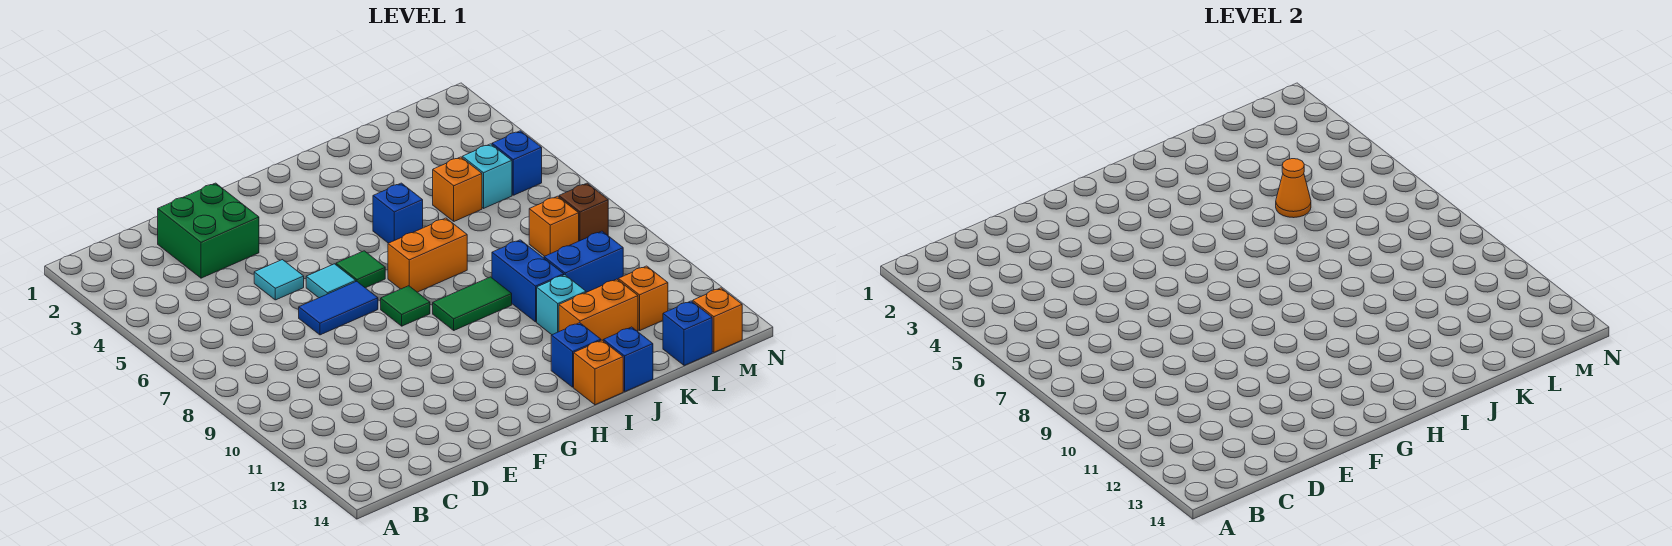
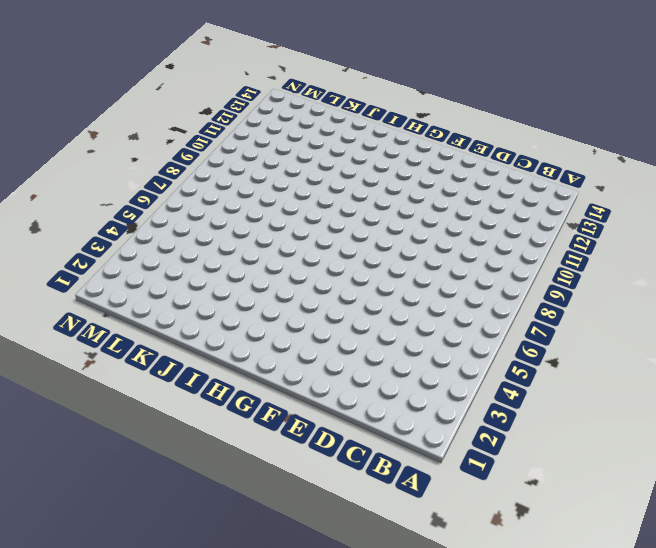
none -> green brick D2:E3 level 1
none -> cyan tile E5 level 1
none -> blue tile E7:F7 level 1

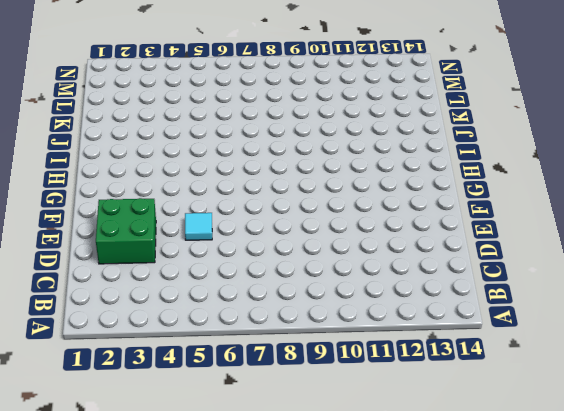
none -> blue tile E7:F7 level 1
none -> cyan tile F6 level 1
none -> green tile G6 level 1

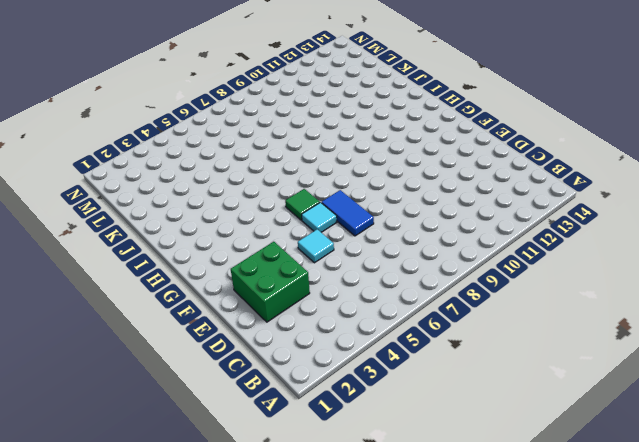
none -> green tile G8 level 1
none -> orange brick H7:I7 level 1
none -> green tile H9:I9 level 1

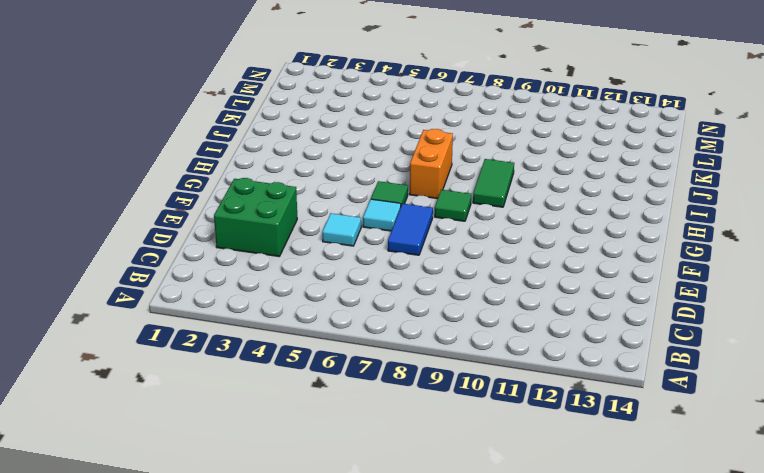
none -> blue brick I5 level 1
none -> blue brick I13 level 1
none -> orange brick I14 level 1

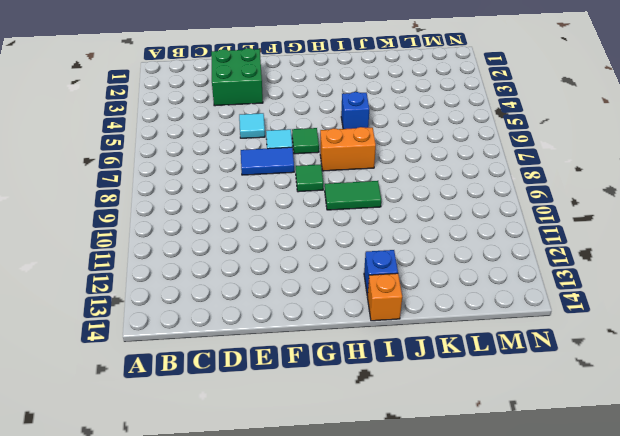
none -> blue brick J9:J10 level 1
none -> cyan brick J11 level 1
none -> orange brick J12:K12 level 1

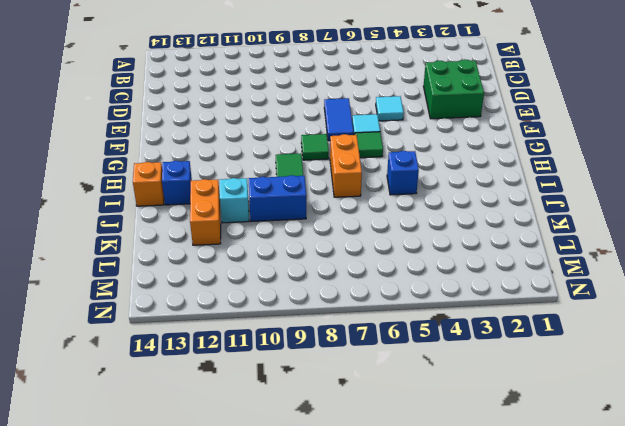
none -> blue brick J14 level 1
none -> orange brick K5 level 1
none -> blue brick K10:L10 level 1

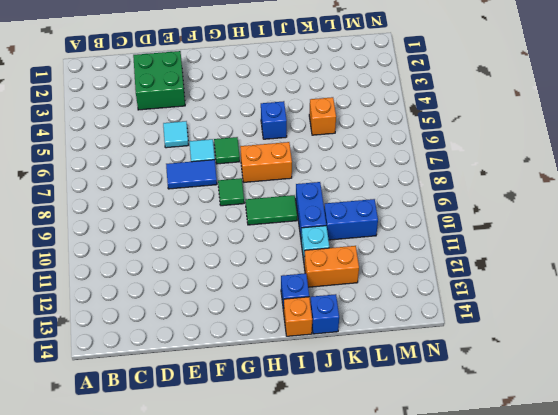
none -> cyan brick L5 level 1
none -> orange brick L8 level 1
none -> orange brick L12 level 1

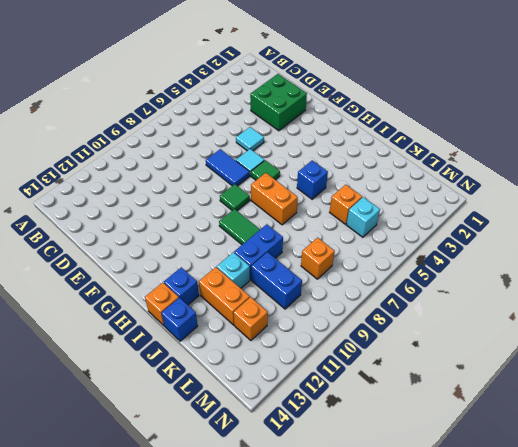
none -> blue brick L14 level 1
none -> blue brick M5 level 1
none -> brown brick M8 level 1

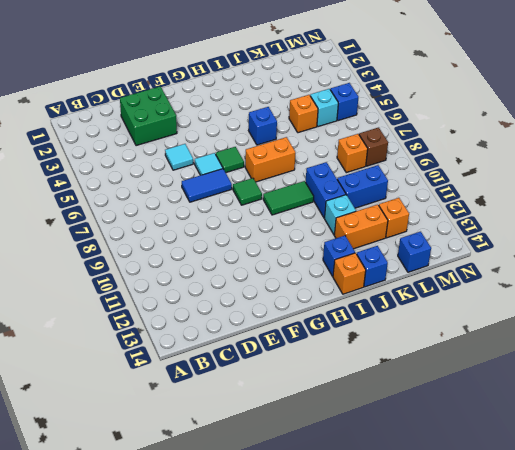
none -> orange brick M14 level 1
none -> orange cone K5 level 2

